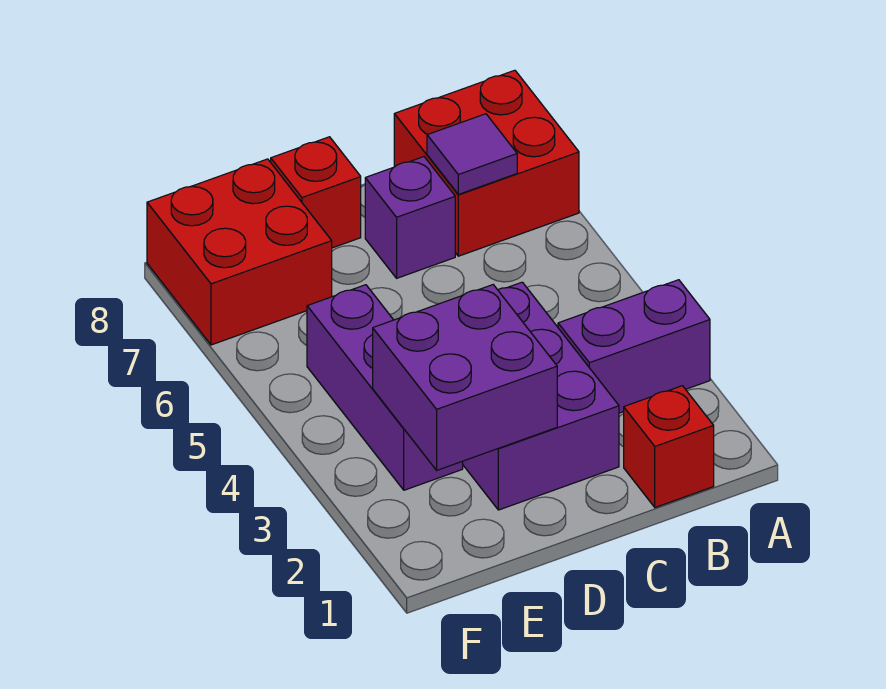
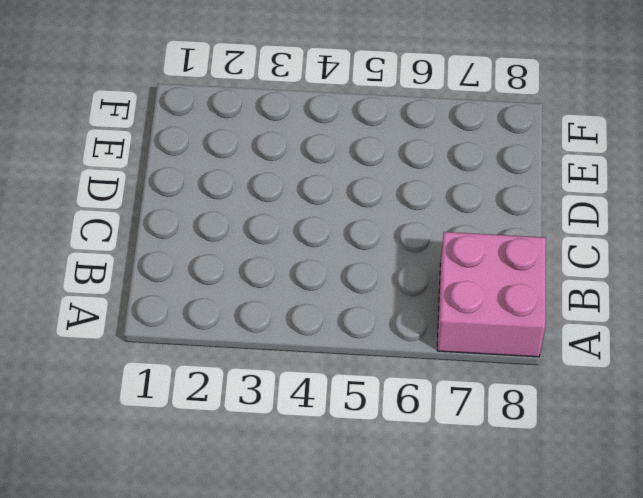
pink brick A7:B8 level 1 -> red brick A7:B8 level 1
none -> purple brick A3:B3 level 1
none -> red brick B1 level 1

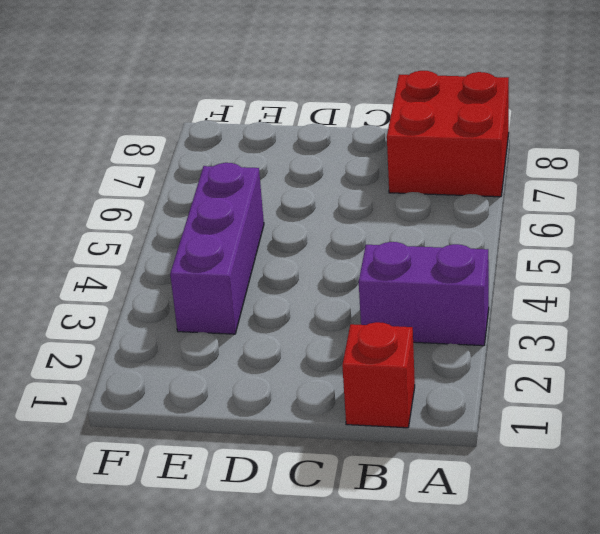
none -> purple brick C2:D4 level 1
none -> purple brick C7 level 1

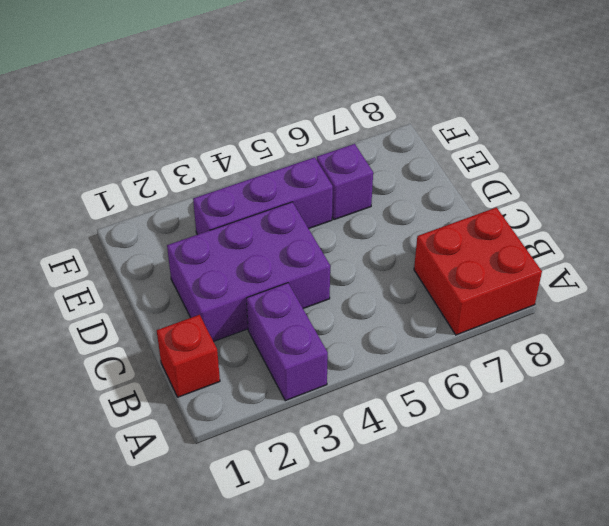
purple brick E6 level 1 -> purple brick C7 level 1
none -> red brick D8 level 1
none -> red brick E7:F8 level 1

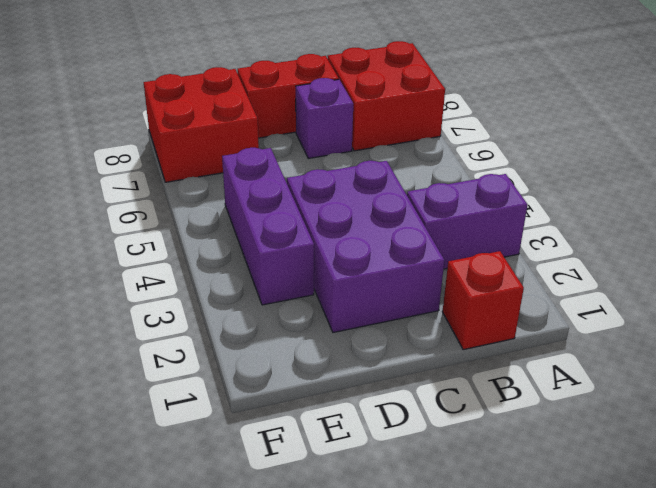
red brick C8:D8 level 1 -> red brick D8 level 1
none -> purple tile B7 level 2
none -> purple brick D2:E3 level 2

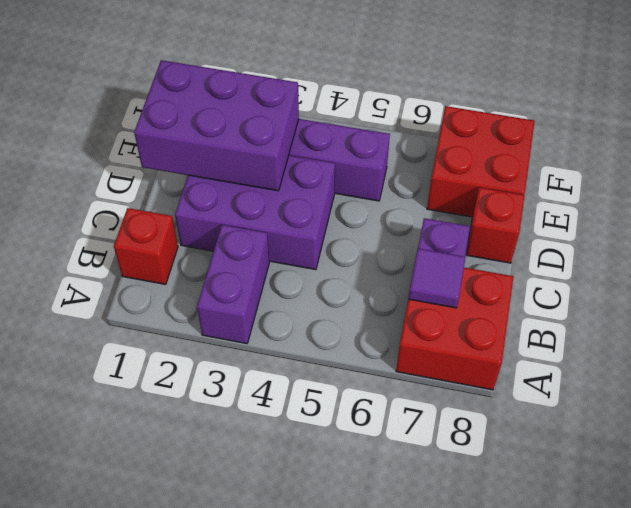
purple brick D1:E3 level 2 -> purple brick D2:E3 level 2

